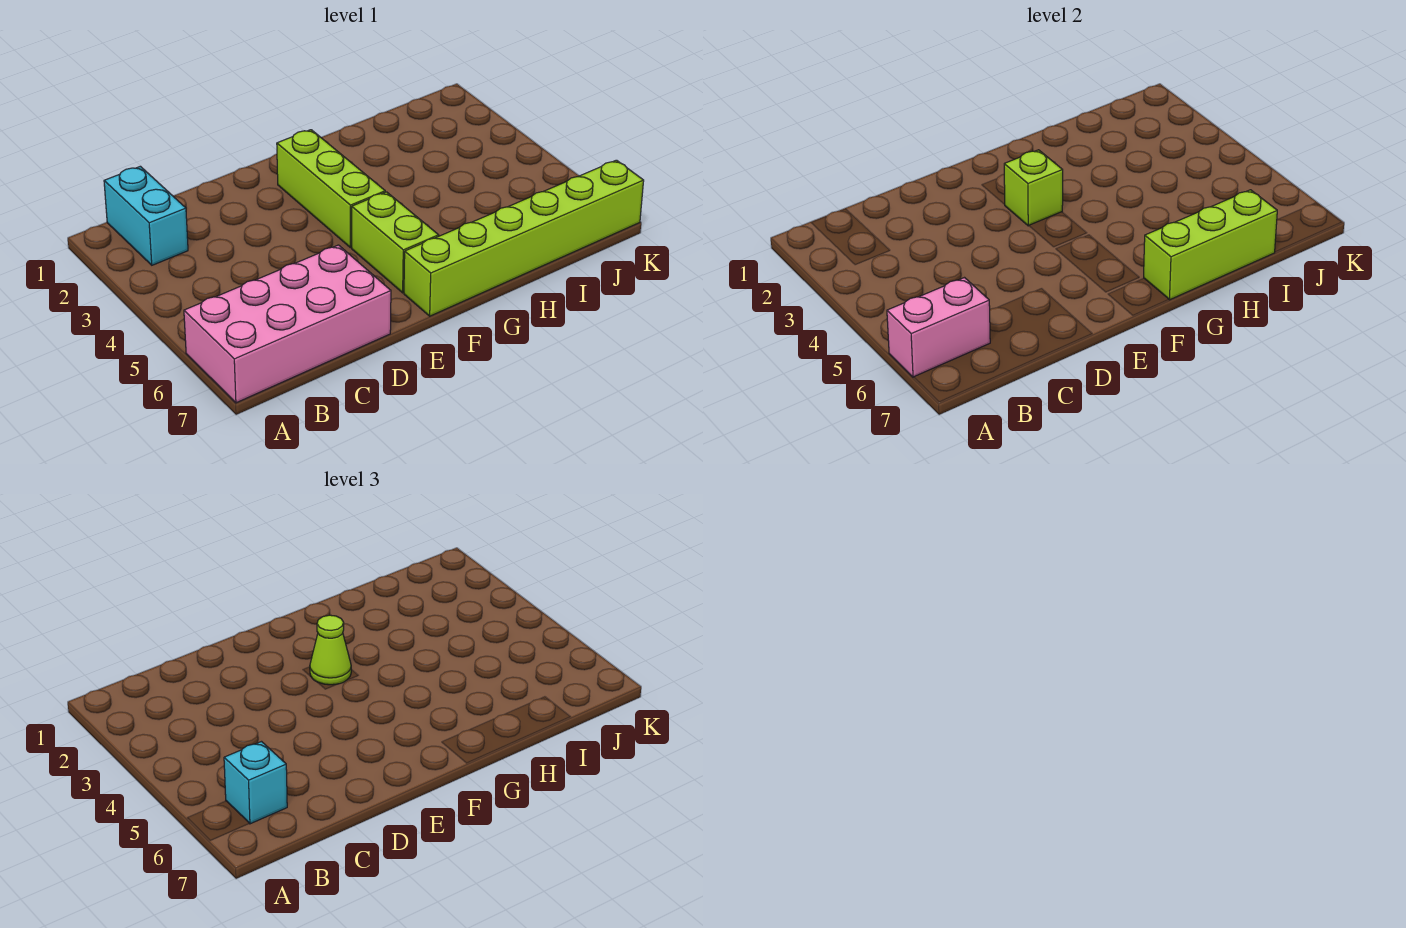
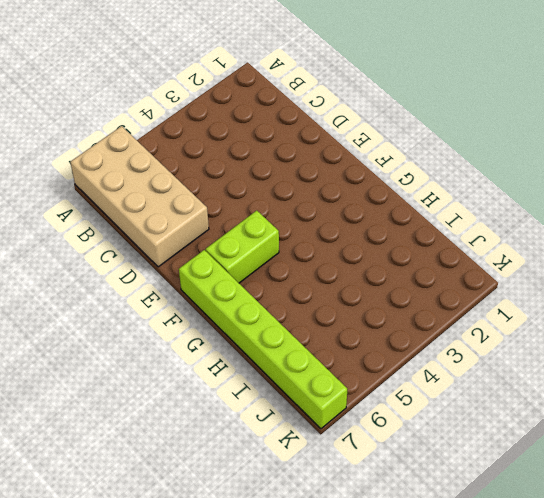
tan brick A6:D7 level 1 -> pink brick A6:D7 level 1
none -> cyan brick B1:B2 level 1
none -> lime brick F2:F4 level 1

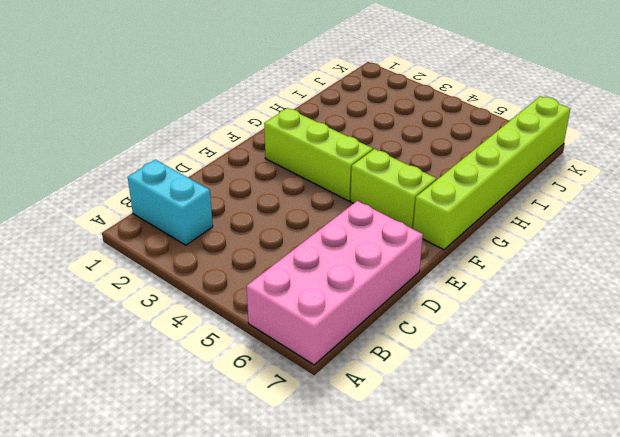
none -> pink brick A6:B6 level 2
none -> lime brick F3 level 2

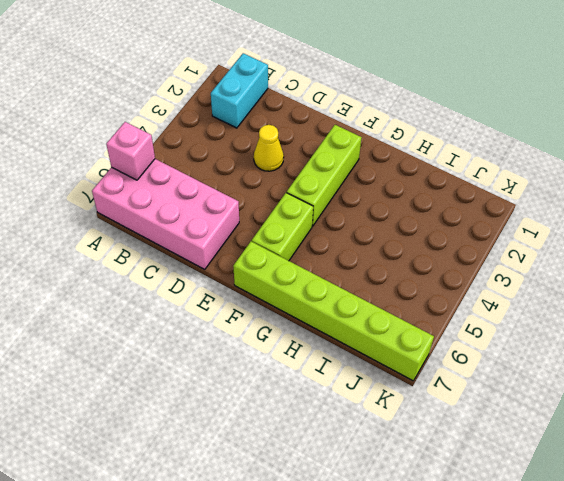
pink brick A6 level 2 -> pink brick A6:B6 level 2
yellow cone D3 level 1 -> none
none -> lime brick F3 level 2
none -> lime brick G7:I7 level 2

